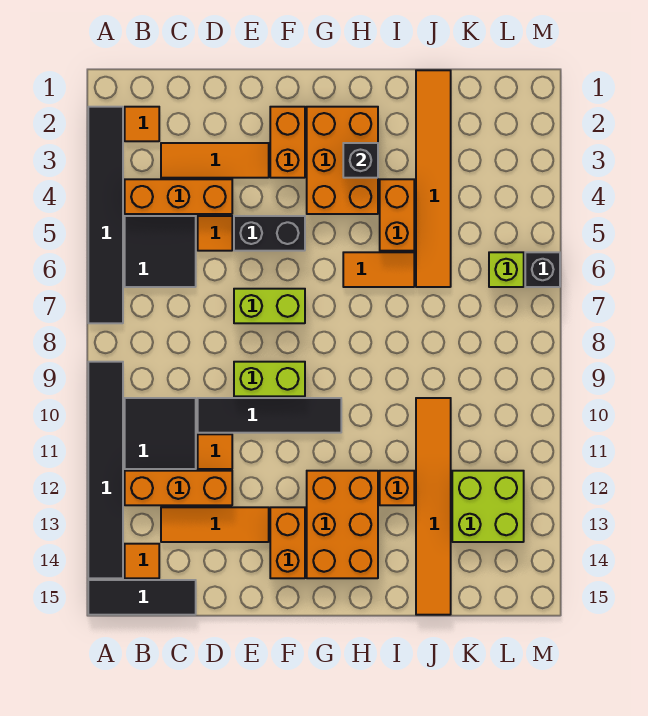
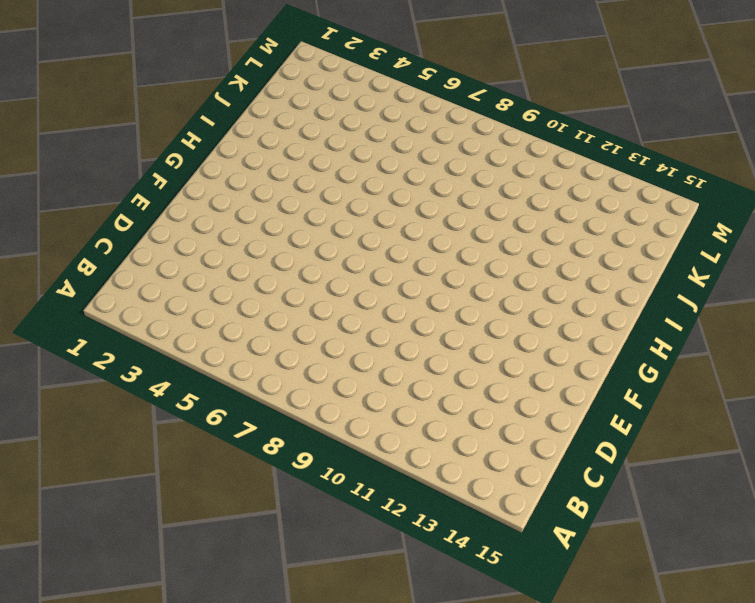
none -> black tile A2:A7 level 1
none -> black tile A9:A14 level 1
none -> black tile A15:C15 level 1
none -> orange tile B2 level 1

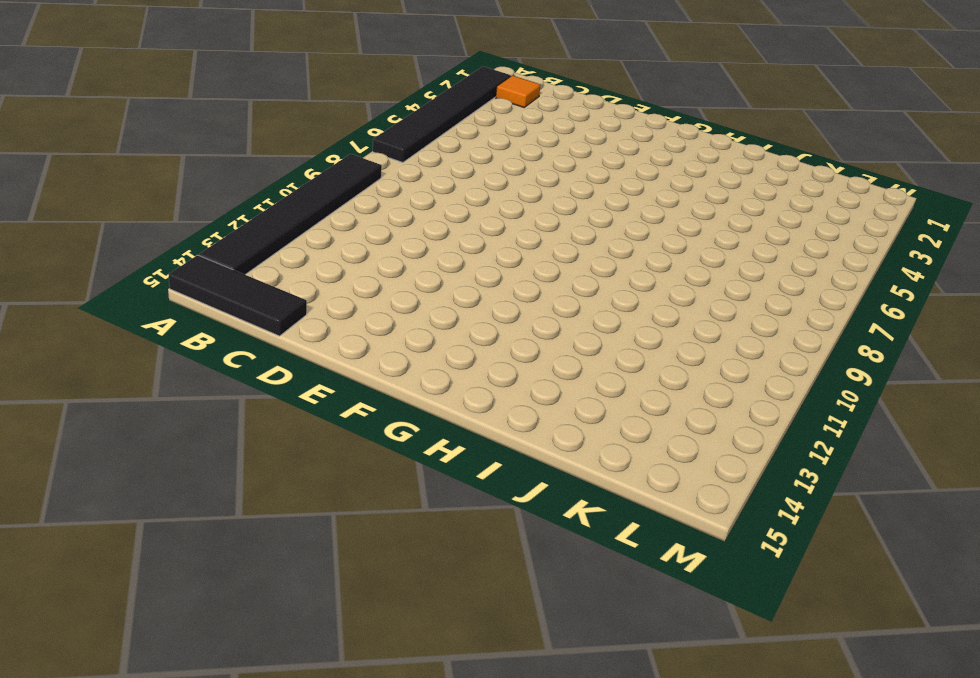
none -> orange brick B4:D4 level 1
none -> black tile B5:C6 level 1
none -> black tile B10:C11 level 1
none -> orange brick B12:D12 level 1

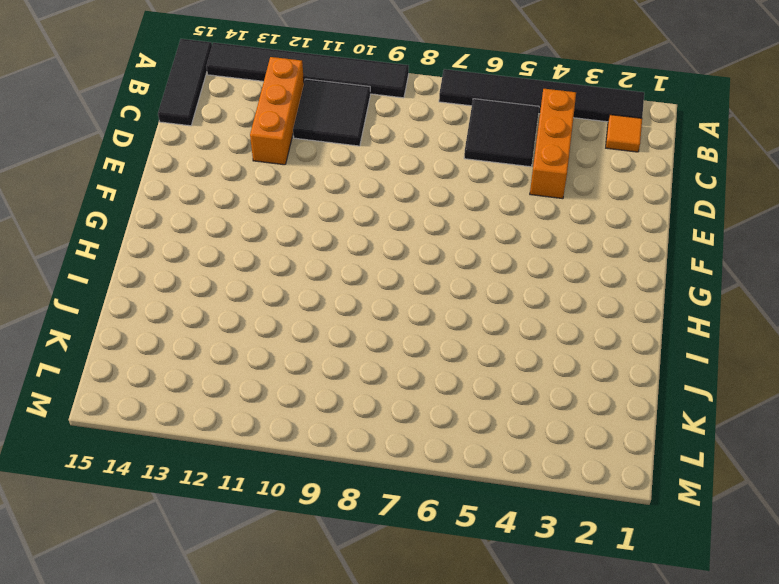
none -> orange tile B14 level 1
none -> orange tile C3:E3 level 1
none -> orange tile C13:E13 level 1
none -> orange tile D5 level 1

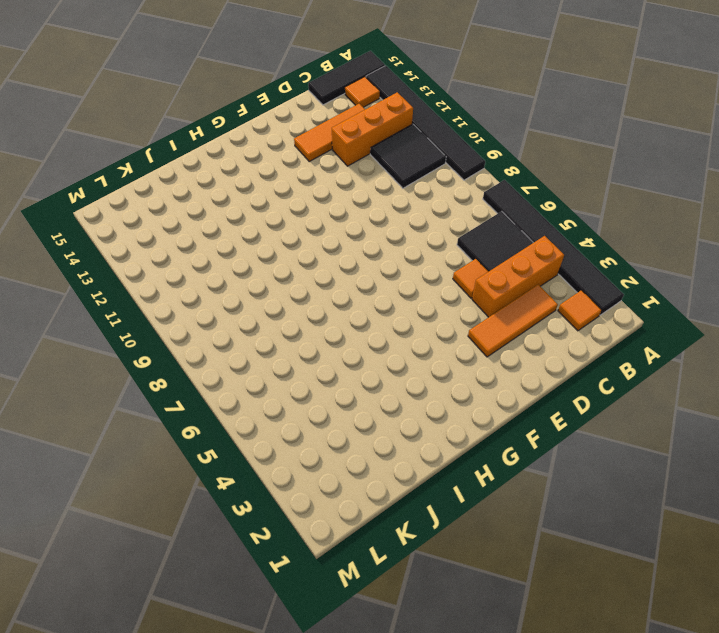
none -> black tile D10:G10 level 1
none -> orange tile D11 level 1
none -> black brick E5:F5 level 1
none -> lime brick E7:F7 level 1

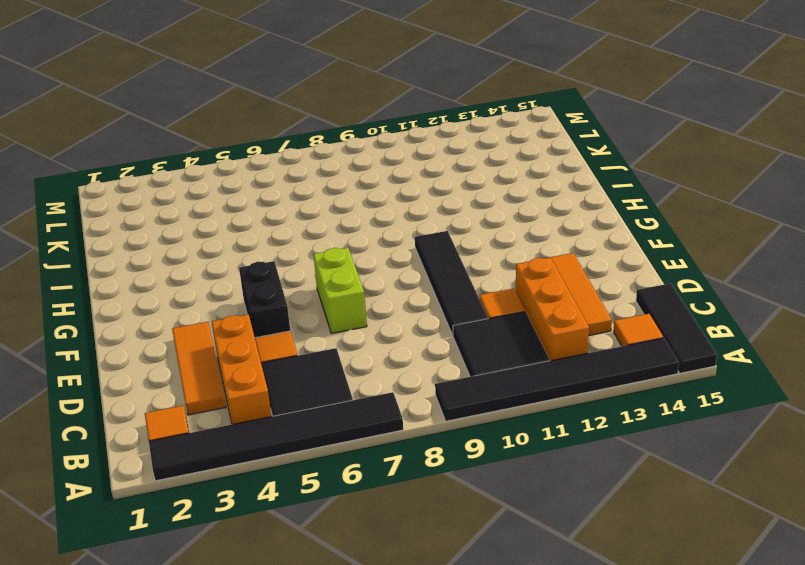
none -> lime brick E9:F9 level 1
none -> orange brick F2:F3 level 1
none -> orange brick F13:F14 level 1
none -> orange brick G2:H4 level 1

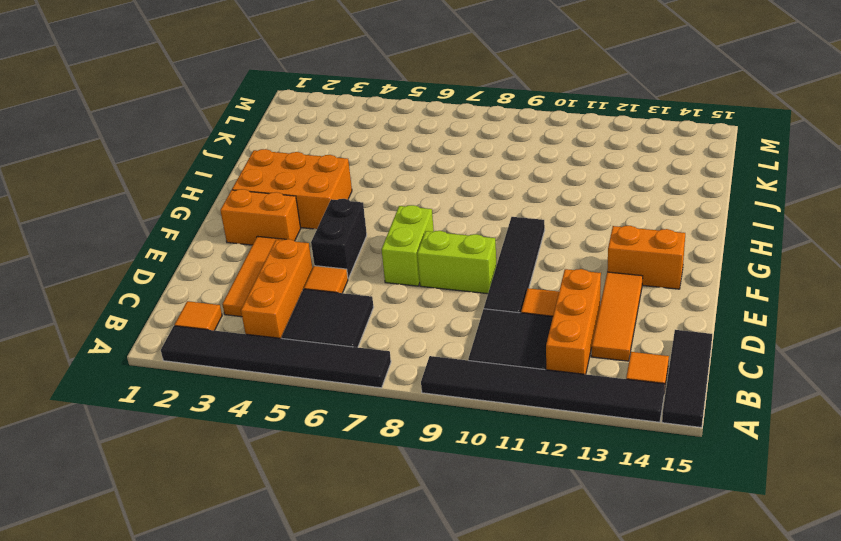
lime brick E8:E9 level 1 -> lime brick E9:F9 level 1
none -> orange brick G12:H14 level 1
none -> orange tile H6:I6 level 1
none -> orange brick I4:I5 level 1
none -> orange brick I12 level 1

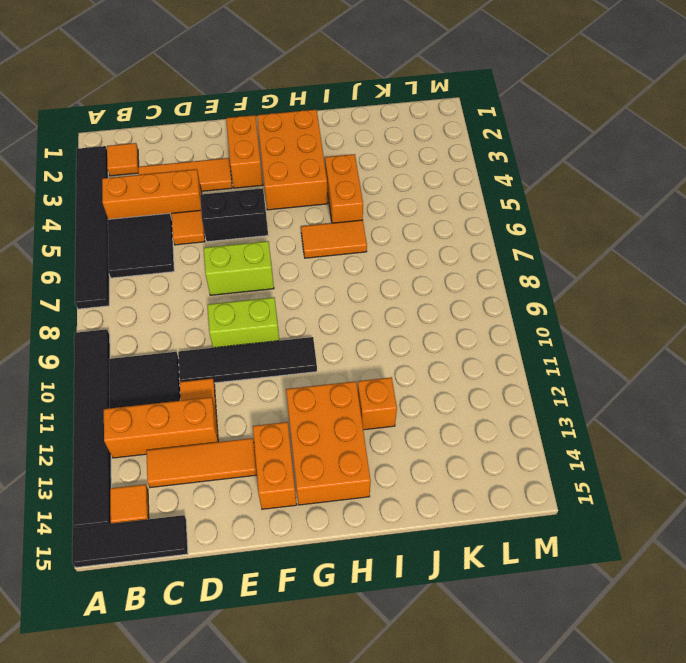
none -> orange tile J1:J6 level 1
none -> orange tile J10:J15 level 1
none -> lime brick K12:L13 level 1
none -> lime brick L6 level 1

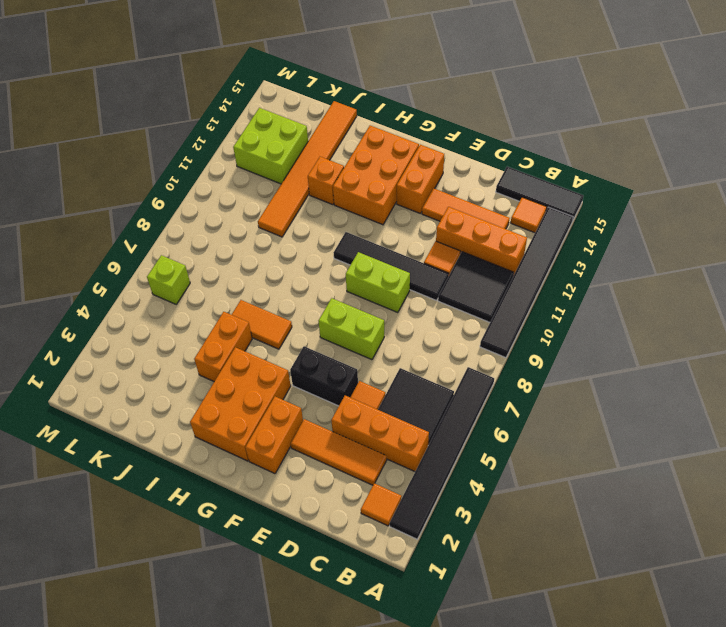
none -> orange tile J1:J6 level 1
none -> black brick M6 level 1
none -> black brick H3 level 2

